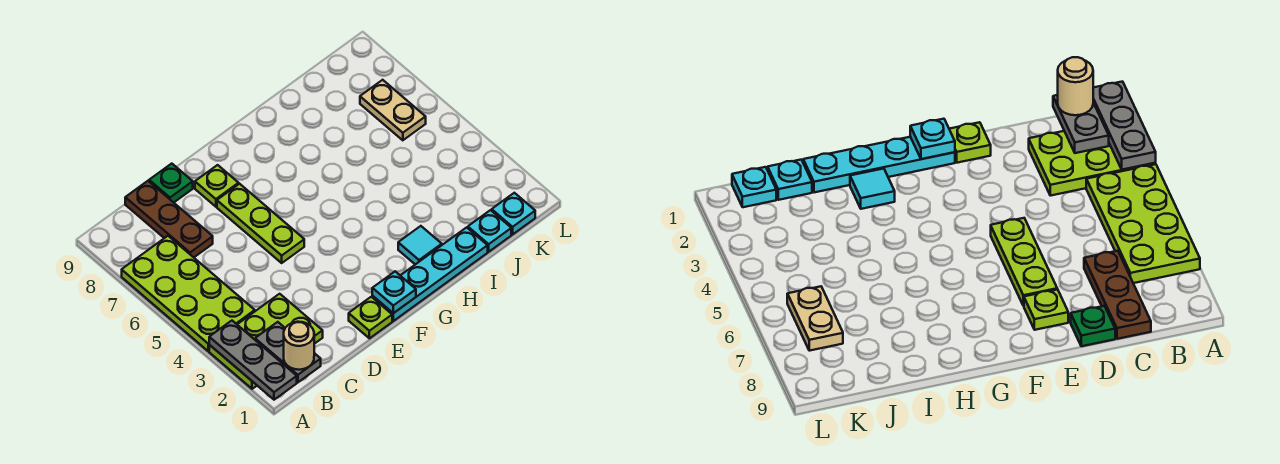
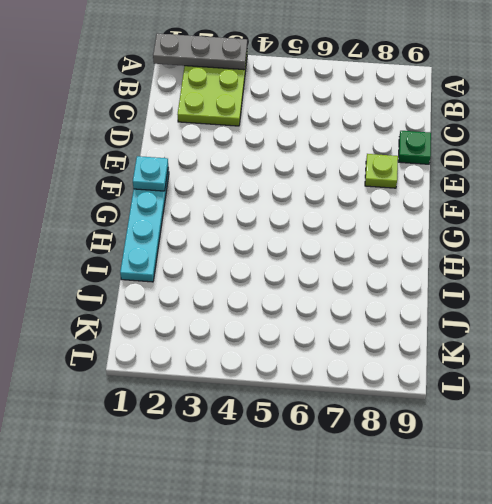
none -> lime plate A4:B7 level 1
none -> brown plate C7:C9 level 1
none -> lime plate E1 level 1

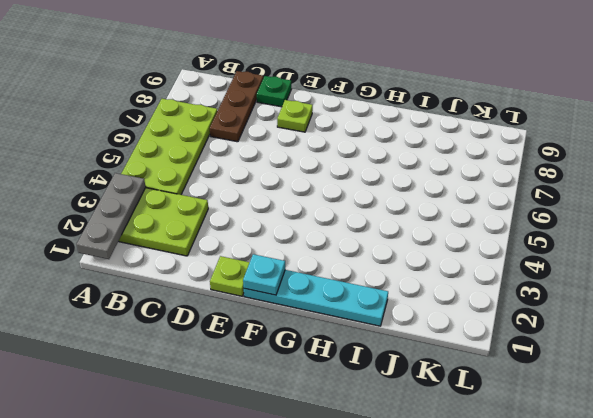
none -> lime plate E5:E7 level 1
none -> cyan tile H2 level 1
none -> cyan plate J1 level 1

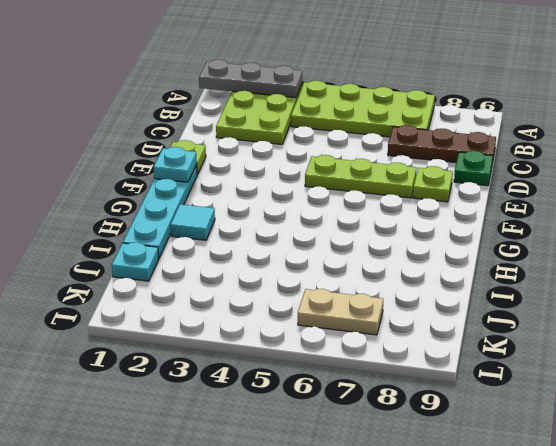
none -> cyan plate K1 level 1
none -> grey plate B1:B2 level 2
none -> tan round brick B1 level 3

